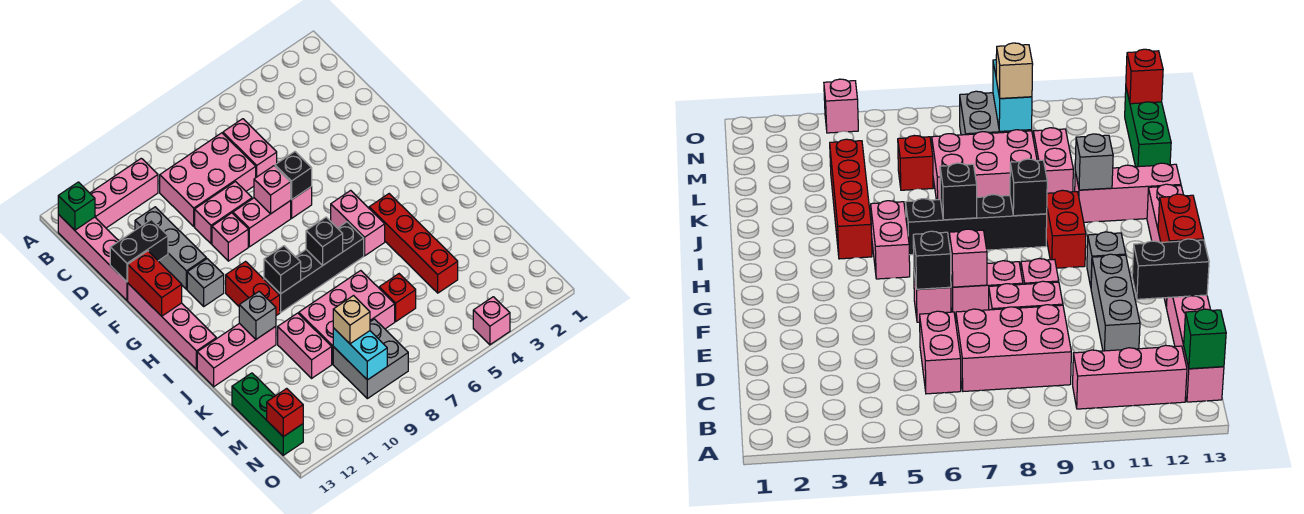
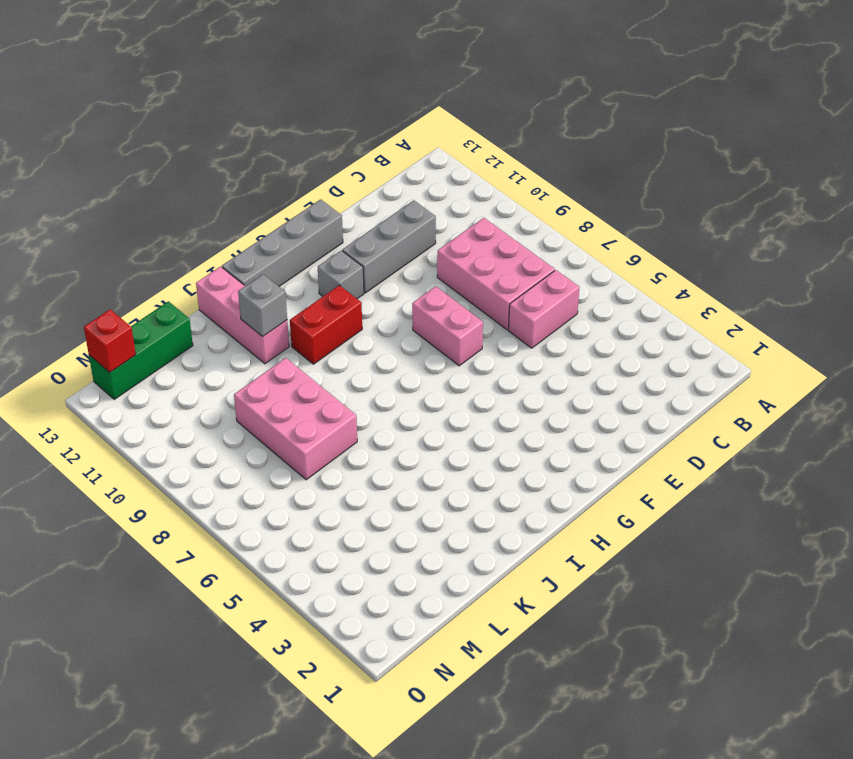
grey brick F13:I13 level 1 -> pink brick F13:I13 level 1
none -> pink brick B10:B12 level 1
none -> pink brick B13:E13 level 1
none -> pink brick E8:E9 level 1
none -> pink brick F6 level 1

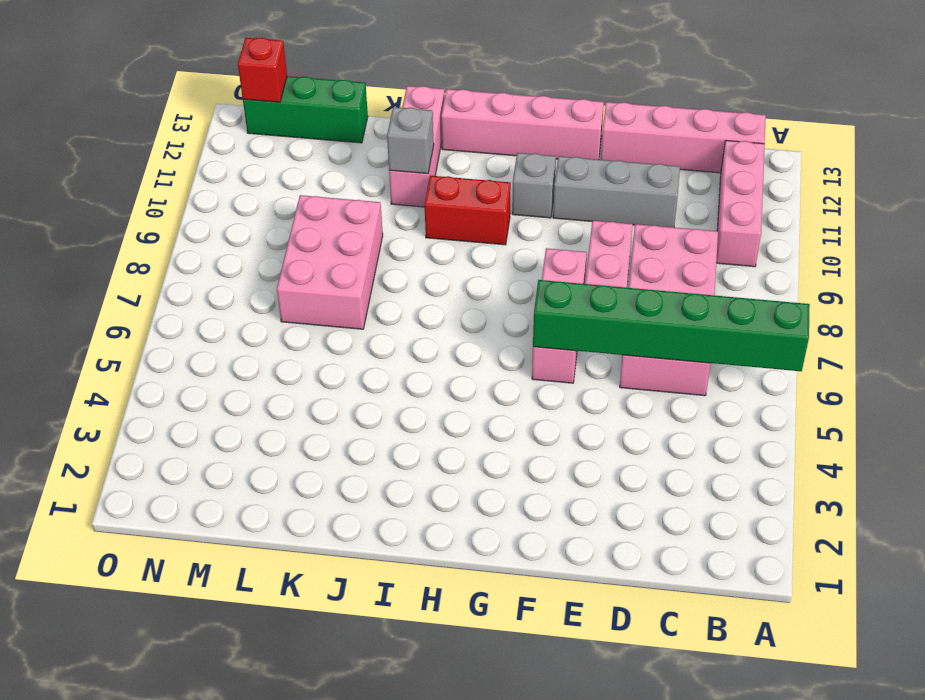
green brick A6:F6 level 2 -> black brick F6 level 2
none -> pink brick F9 level 1
none -> pink brick H5:I5 level 1
none -> red brick I4:L4 level 1
none -> black brick I6:I9 level 1

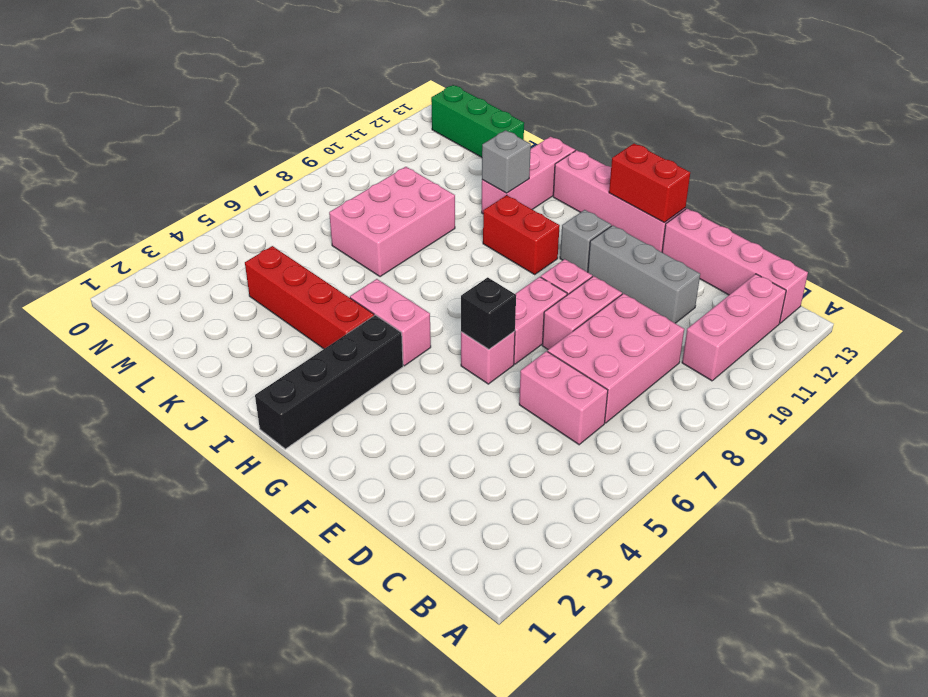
black brick H1:H4 level 1 -> black brick I6:I9 level 1
none -> pink brick K10:L10 level 1
none -> red brick L6 level 1
none -> grey brick M8:N9 level 1
none -> pink brick O4 level 1

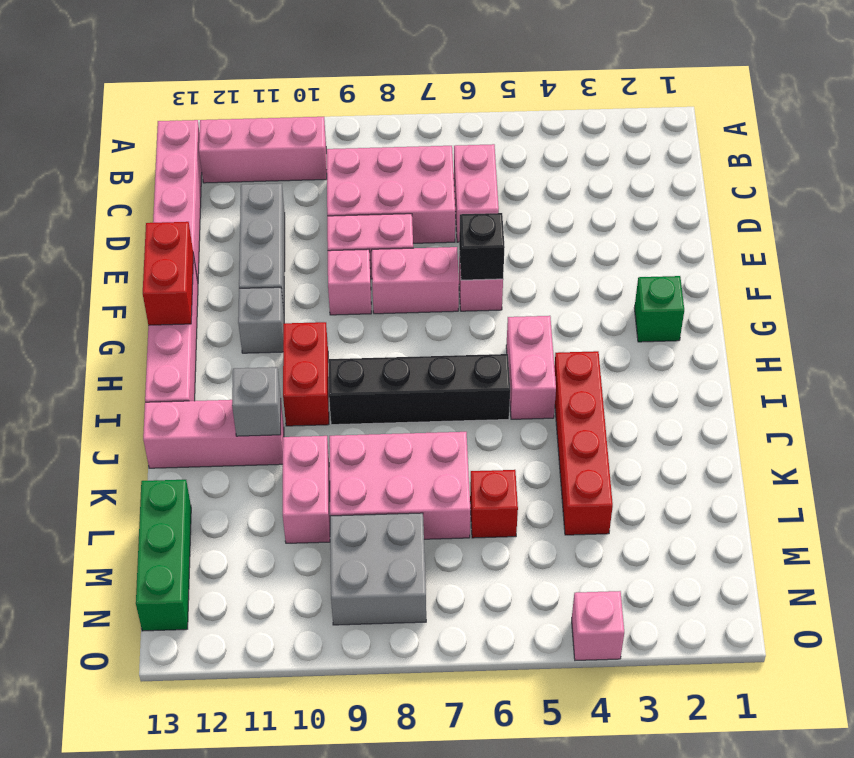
green brick G2 level 1 -> green brick B13 level 2
none -> black brick E12:E13 level 2
none -> pink brick F7 level 2
none -> black brick I7 level 2
none -> black brick I9 level 2

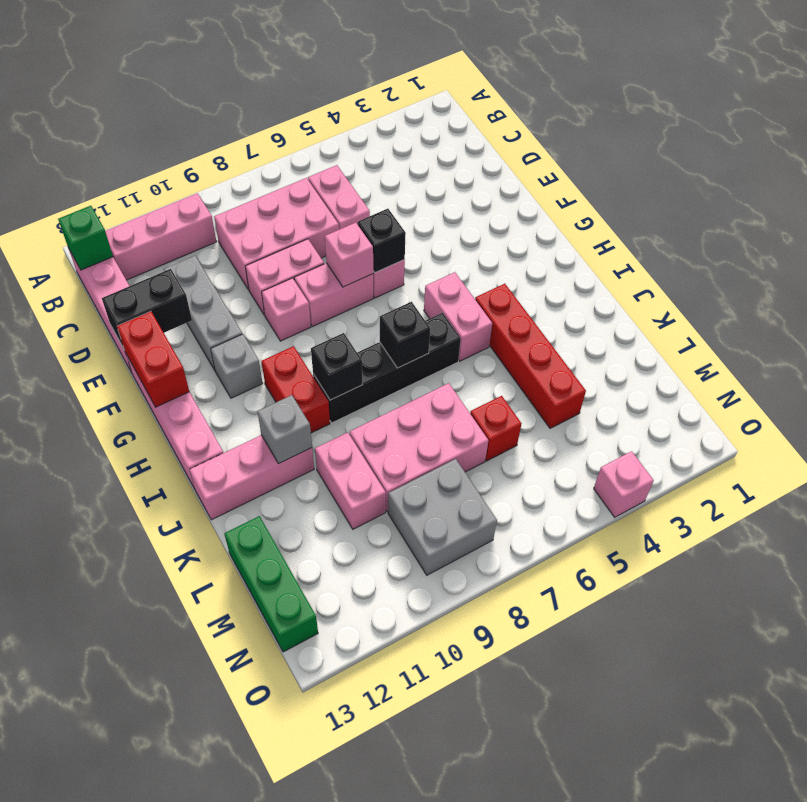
none -> cyan brick M9:N9 level 2
none -> red brick N13 level 2
none -> tan brick M9 level 3

